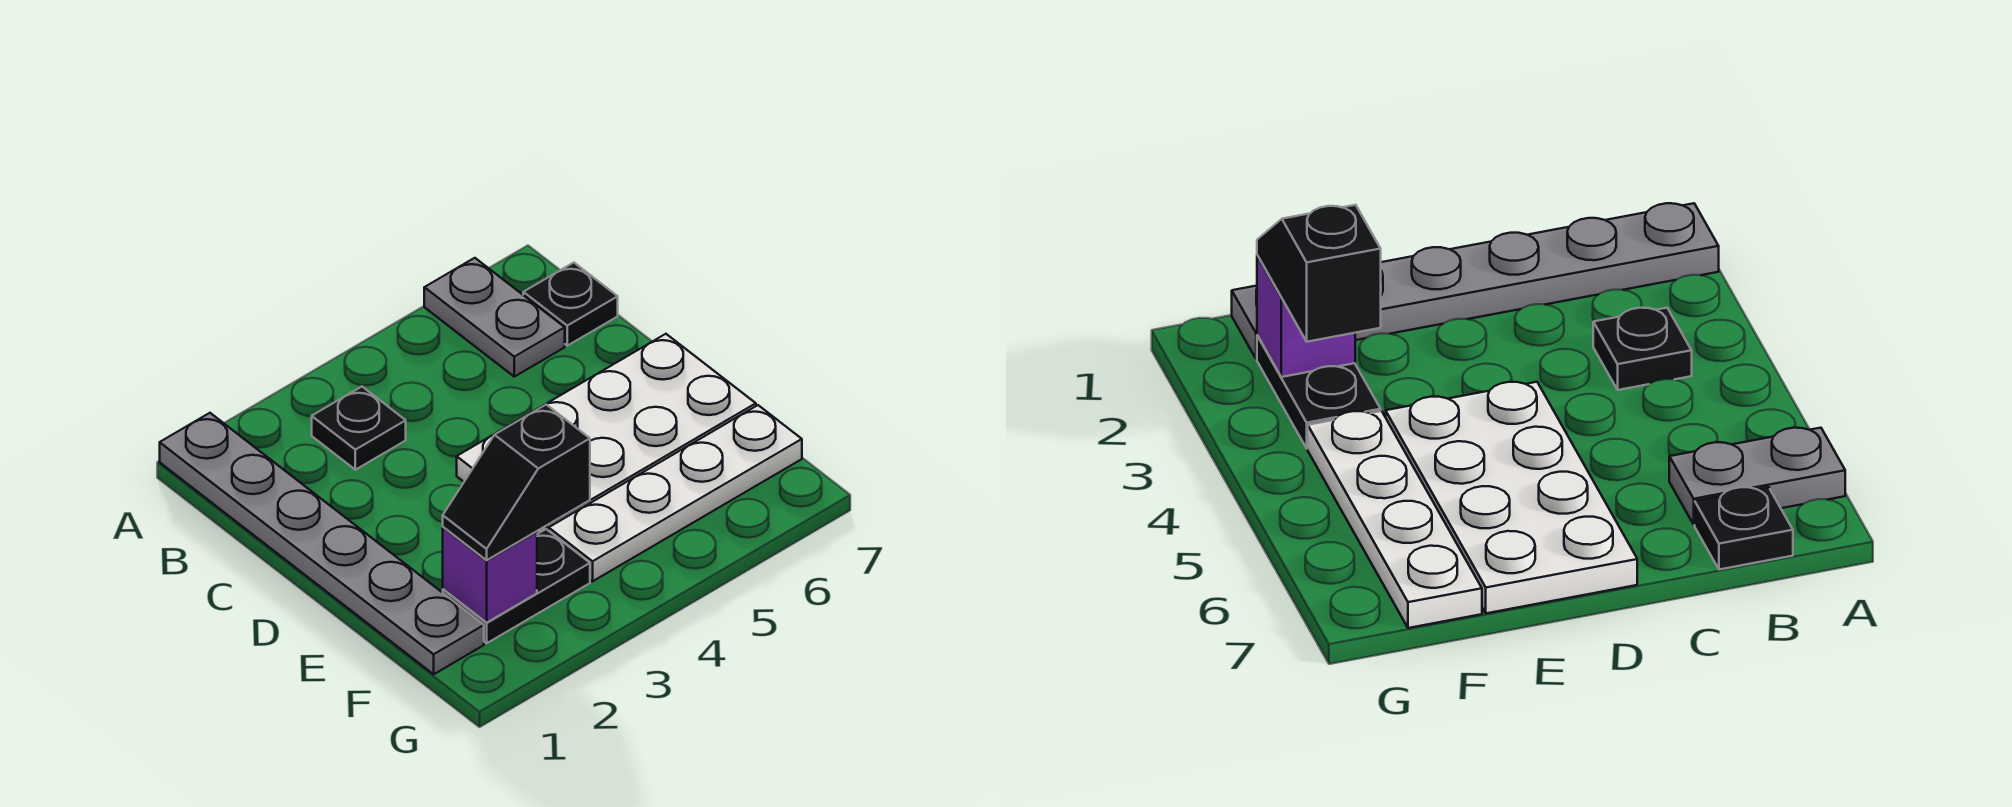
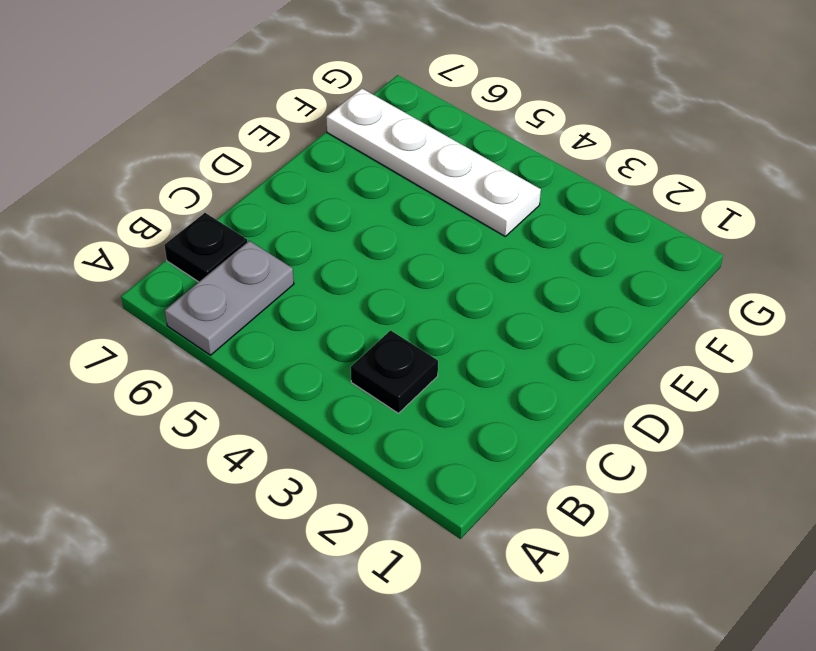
none -> grey plate A1:F1 level 1
none -> white plate D4:E7 level 1

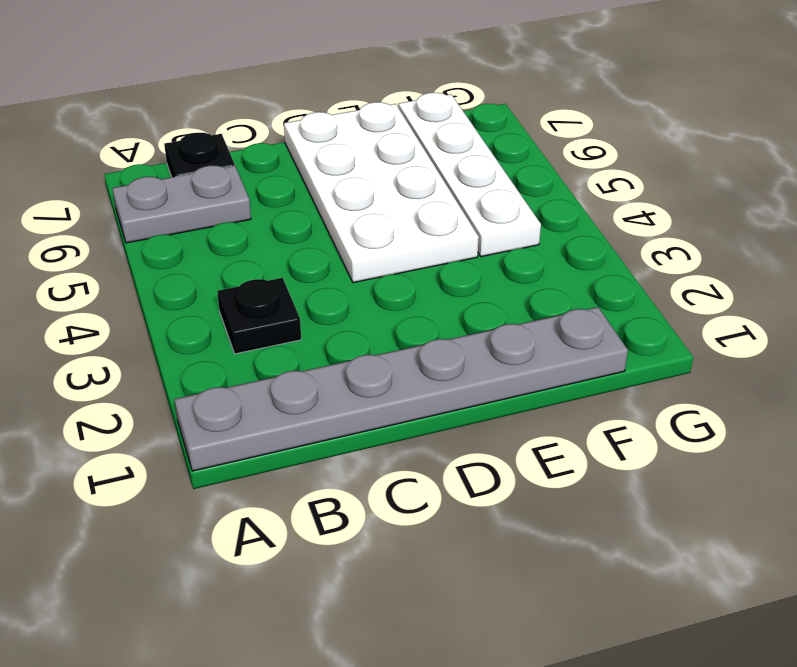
none -> black plate F2:F3 level 1
none -> purple brick F2 level 2

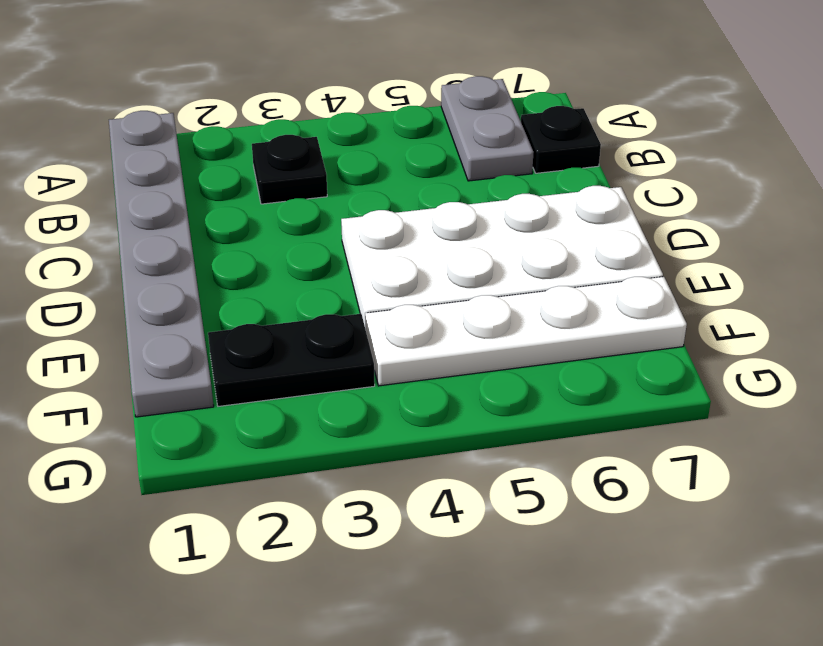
none -> purple brick F2 level 2
none -> black slope F2:F3 level 3 top 3

